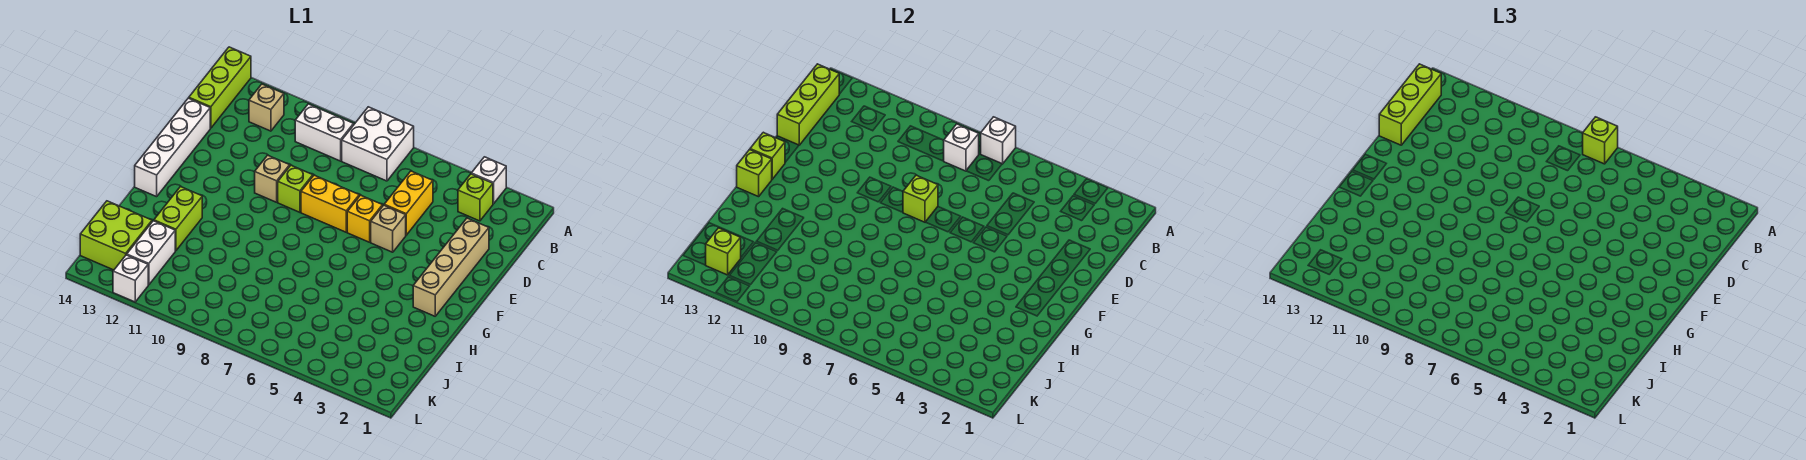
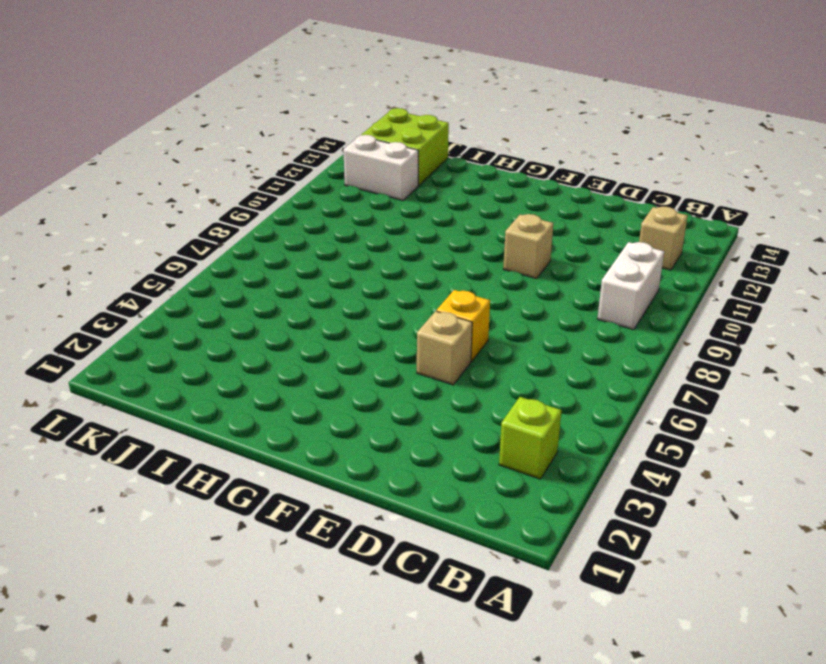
none -> white brick A3 level 1
none -> white brick A7:B8 level 1
none -> lime brick A14:C14 level 1

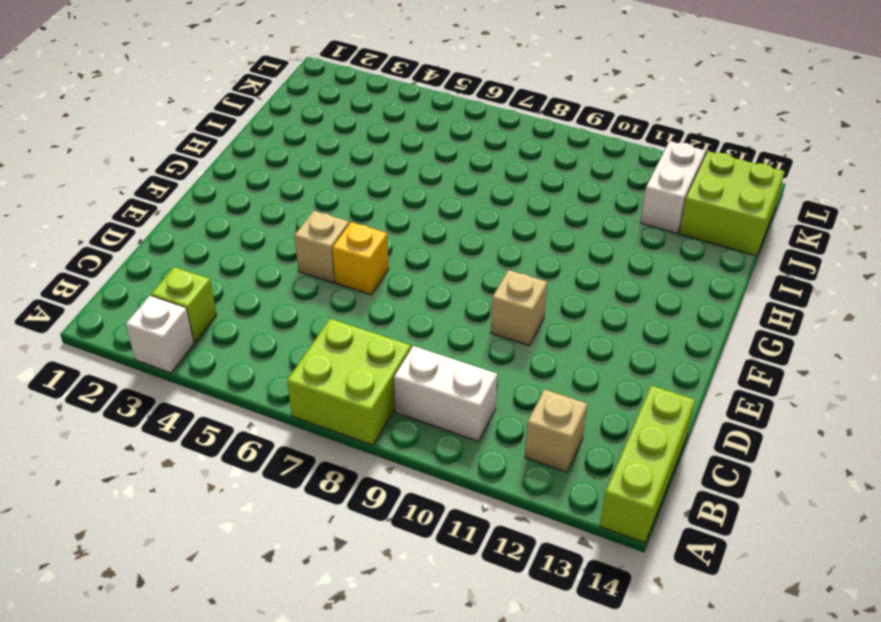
lime brick A7:B8 level 1 -> white brick A7:B8 level 1
none -> yellow brick C5:D5 level 1
none -> tan brick D2:G2 level 1
none -> white brick D14:G14 level 1

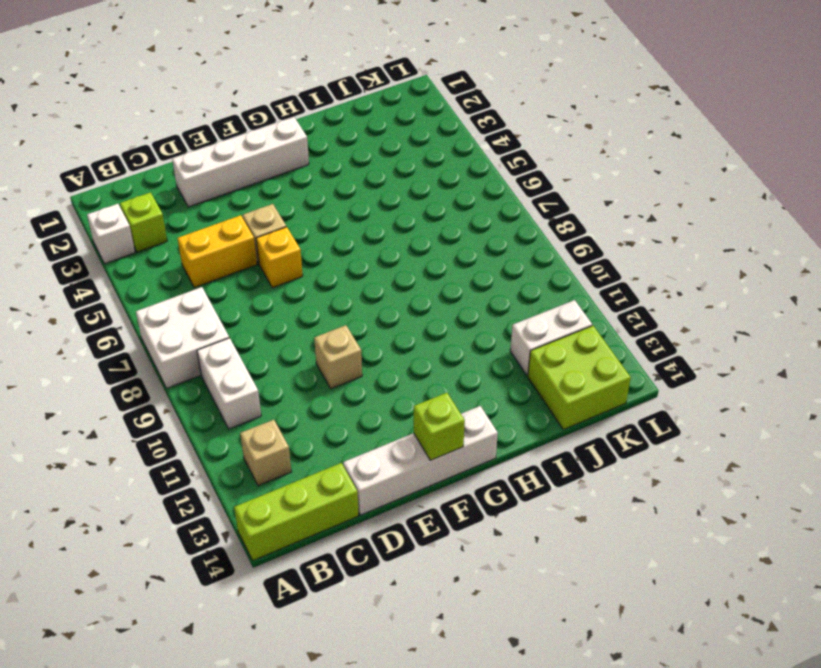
white brick D2:G2 level 1 -> tan brick D2:G2 level 1
none -> yellow brick E7:E8 level 1
none -> lime brick E9 level 1
none -> lime brick H12:I12 level 1

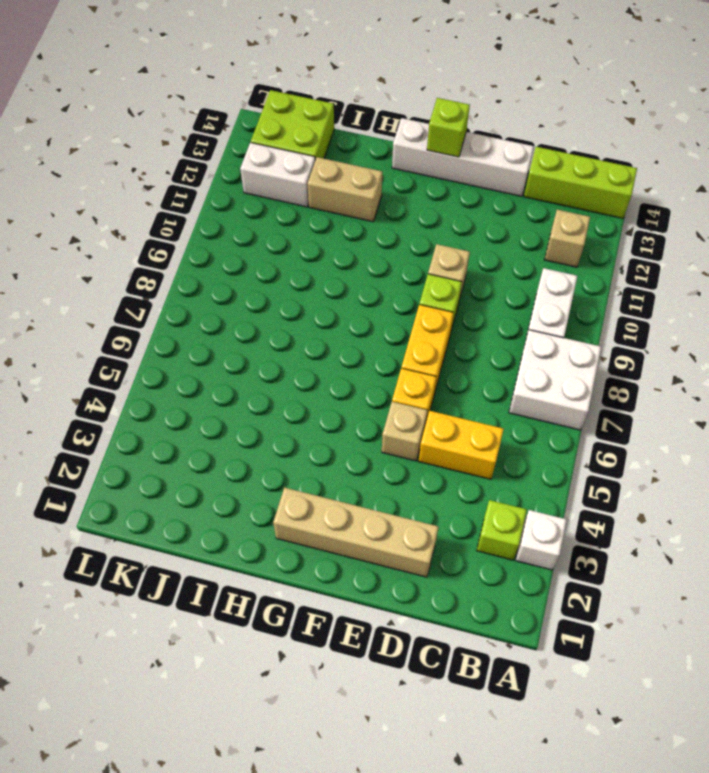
tan brick H12:I12 level 1 -> lime brick H12:I12 level 1
none -> white brick L12 level 1
none -> white brick A7 level 2
none -> white brick B8 level 2

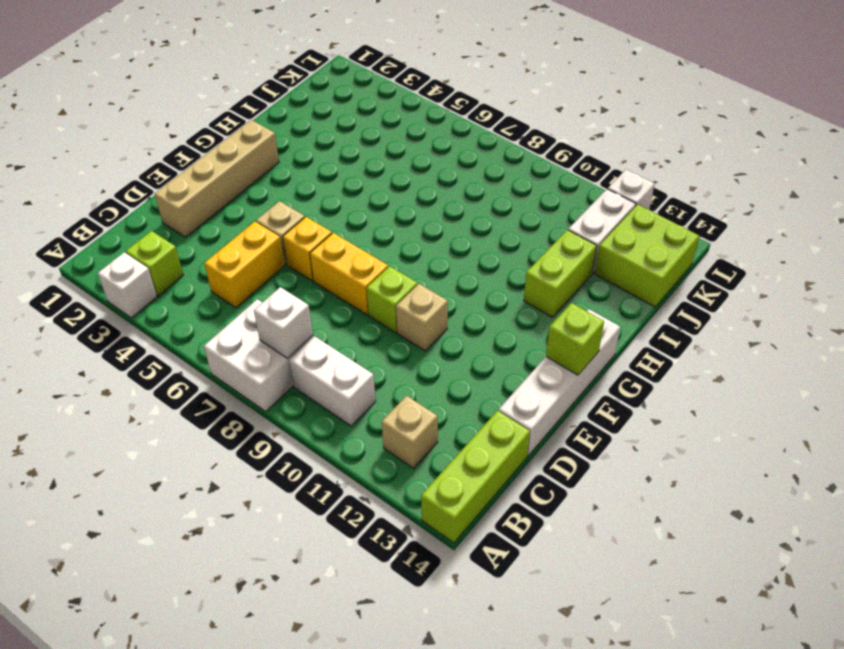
none -> white brick A7 level 2
none -> lime brick B14:D14 level 2
none -> lime brick E8 level 2

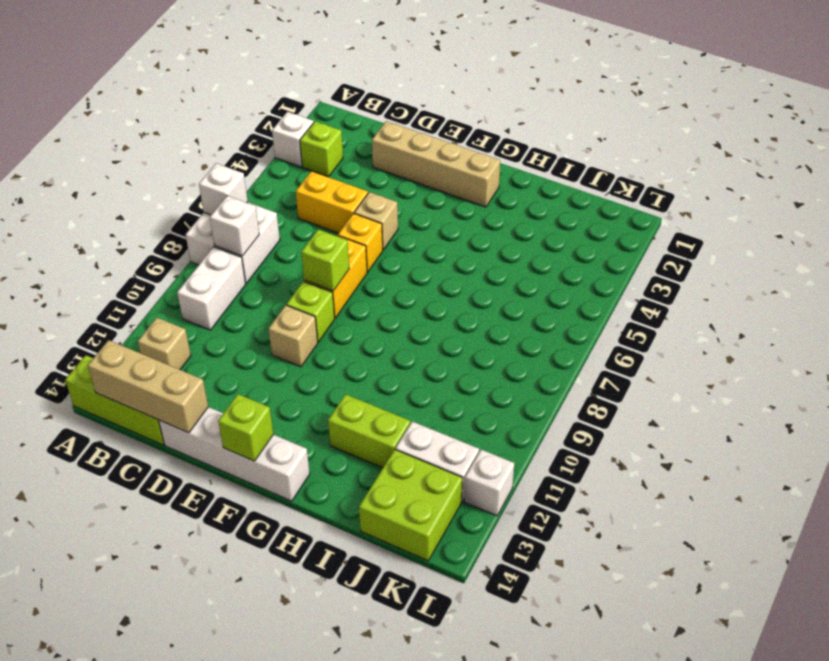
tan brick B14:D14 level 2 -> lime brick B14:D14 level 2
none -> lime brick G14 level 2
none -> lime brick K13 level 2
none -> lime brick A7 level 3

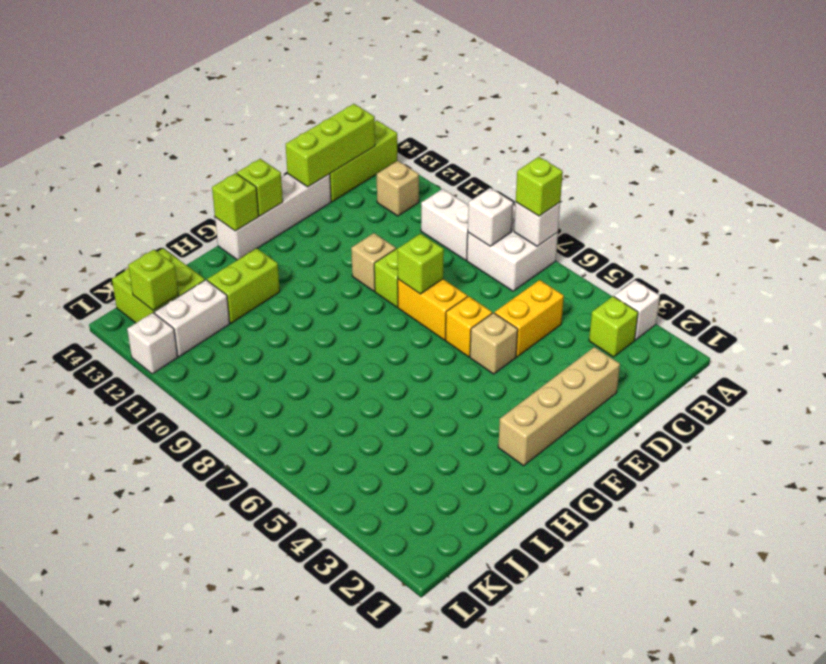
none -> lime brick B14:D14 level 3

